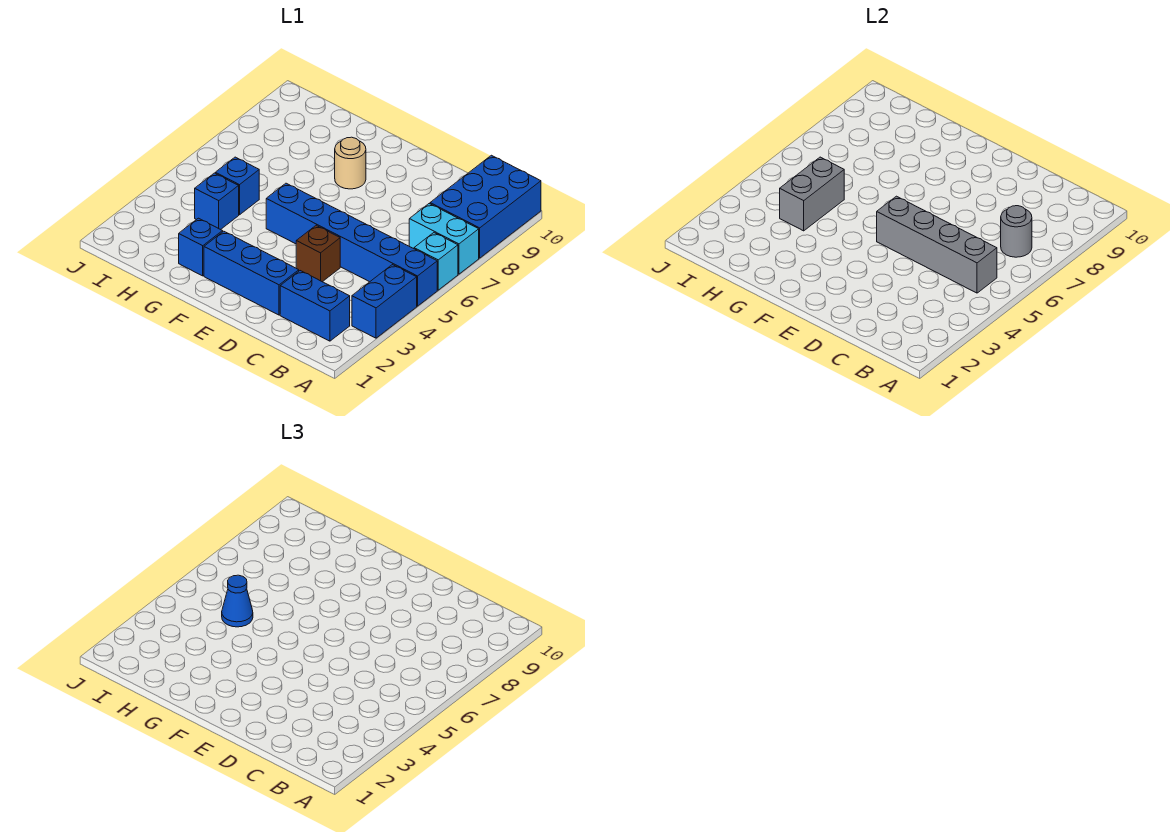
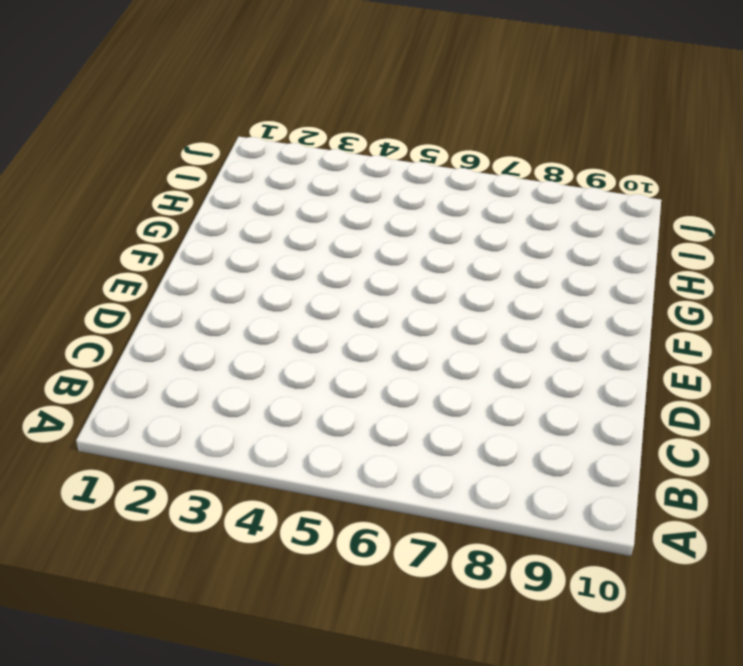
none -> blue brick A3:A4 level 1
none -> blue brick A5:F5 level 1
none -> cyan brick A6 level 1

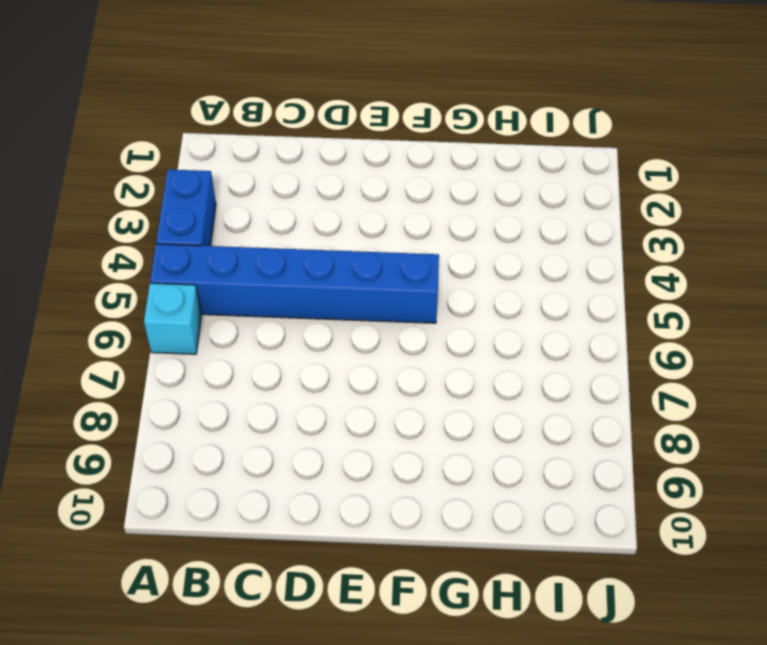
none -> cyan brick A7:B7 level 1
none -> blue brick A8:B10 level 1
none -> blue brick B2:C2 level 1

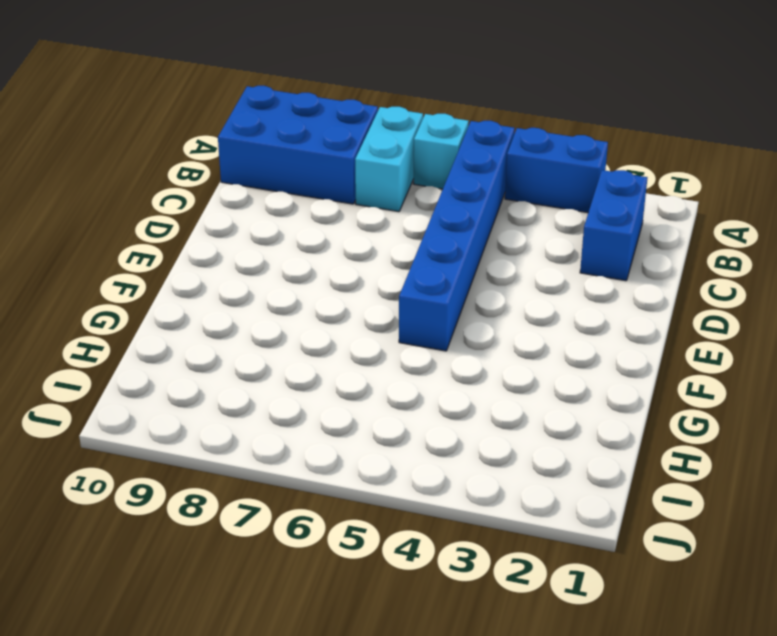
none -> blue brick D2:F2 level 1
none -> brown brick D4 level 1
none -> tan round brick F8 level 1

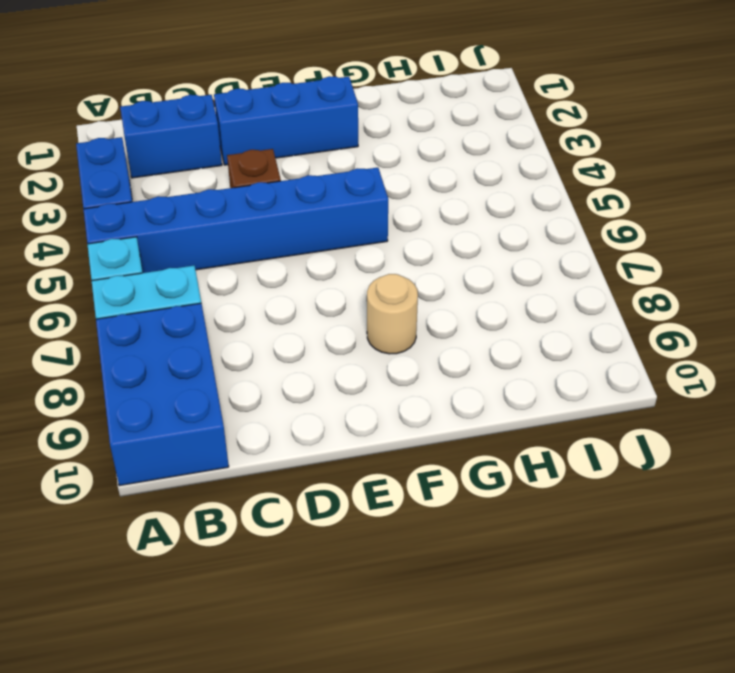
none -> blue brick G2 level 1
none -> blue brick H4 level 1
none -> blue brick H5 level 1

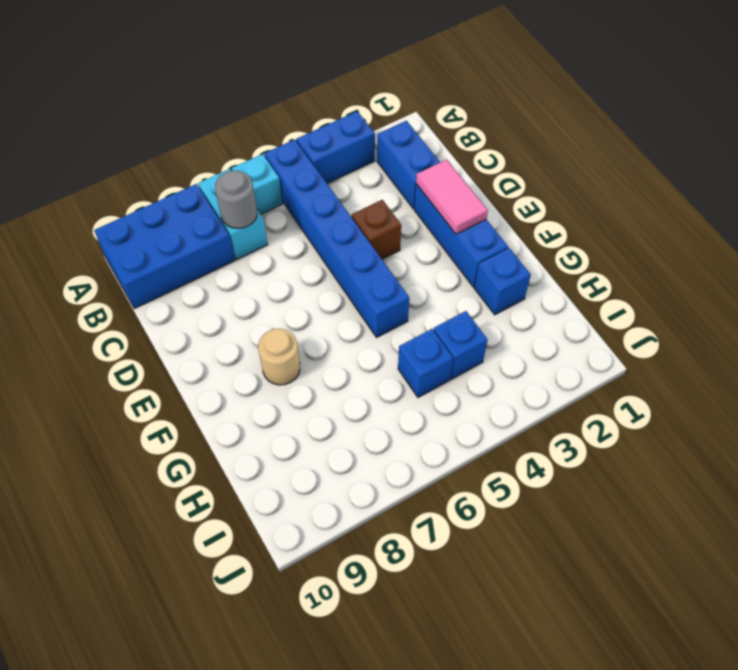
pink tile D2:E2 level 2 -> none
none -> grey brick B5:E5 level 2
none -> grey brick H4:H5 level 2
none -> blue cone H5 level 3

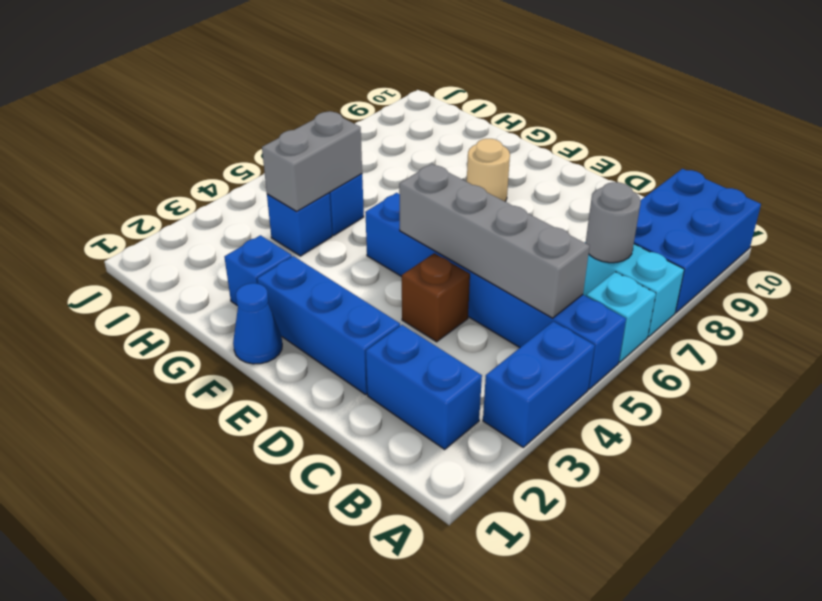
blue cone F1 level 1 -> blue cone H5 level 3

